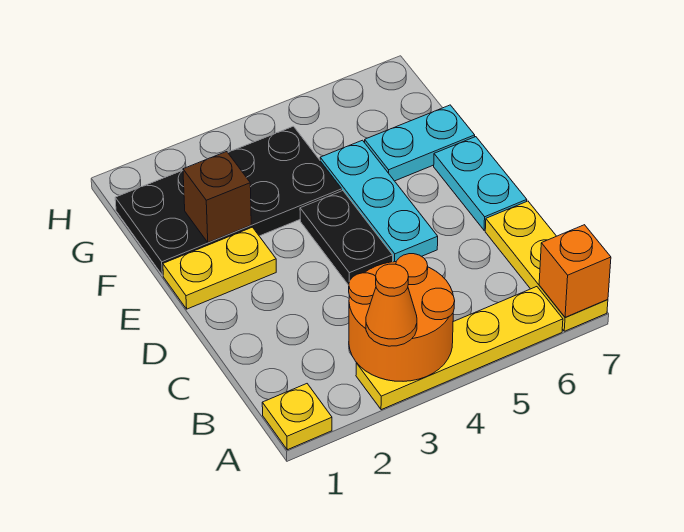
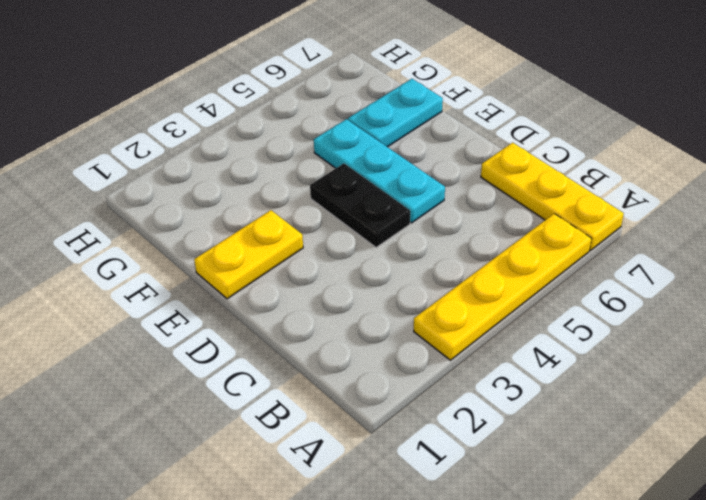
none -> yellow plate A1 level 1
none -> cyan plate D7:E7 level 1
none -> black plate F1:G4 level 1

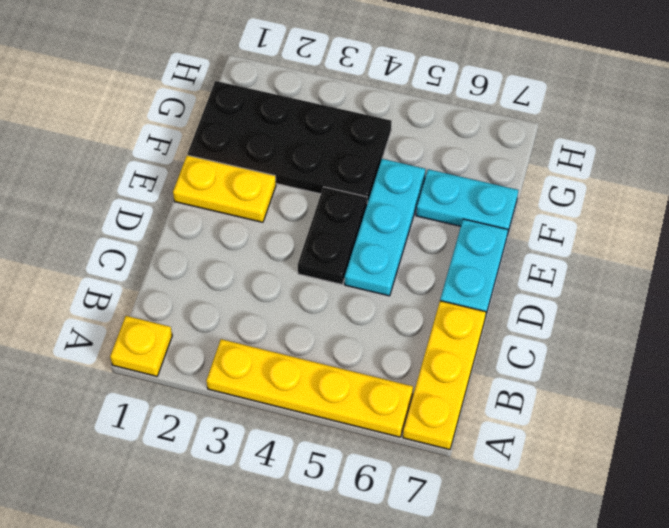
none -> orange round brick A3:B4 level 2
none -> orange brick A7 level 2
none -> brown brick F2 level 2

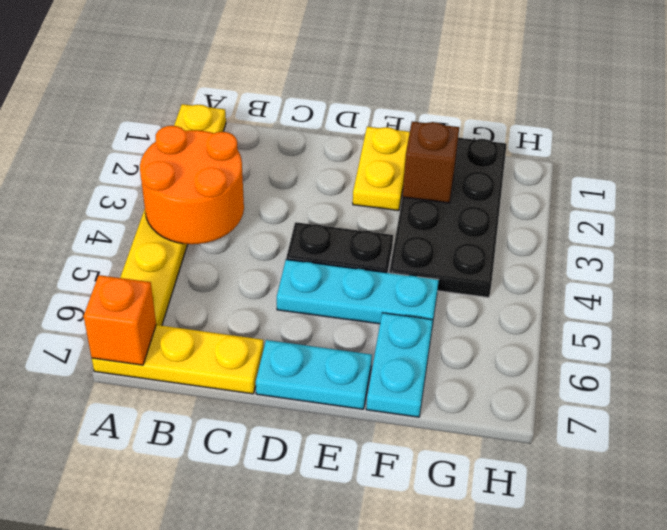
none -> orange cone A3 level 3

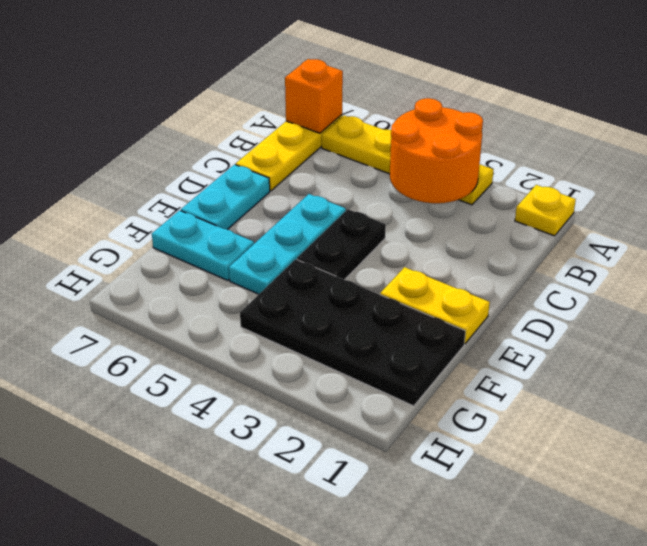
none -> brown brick F2 level 2
none -> orange cone A3 level 3

